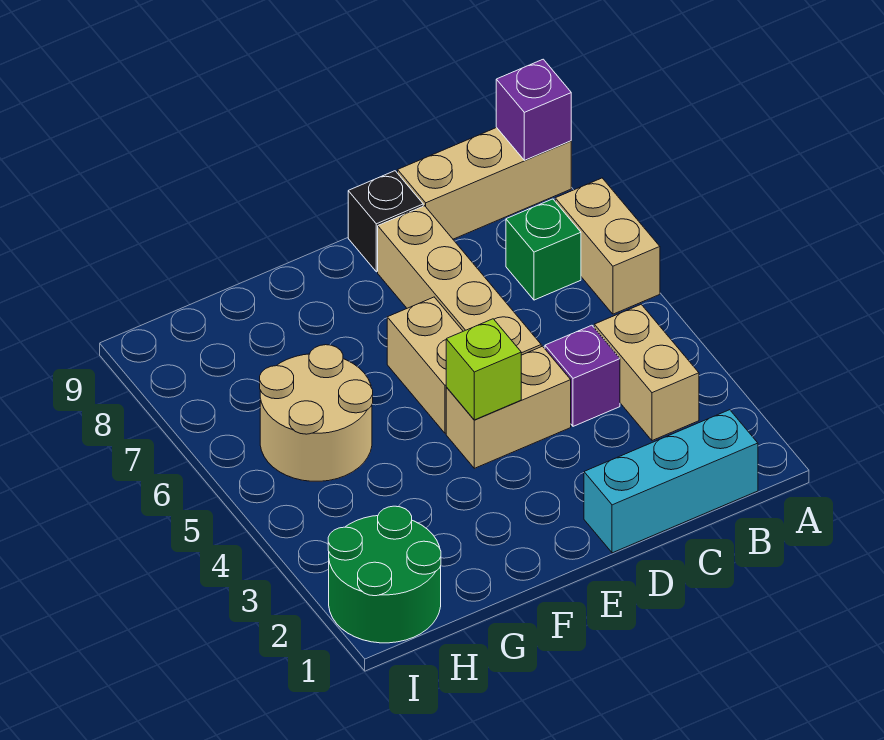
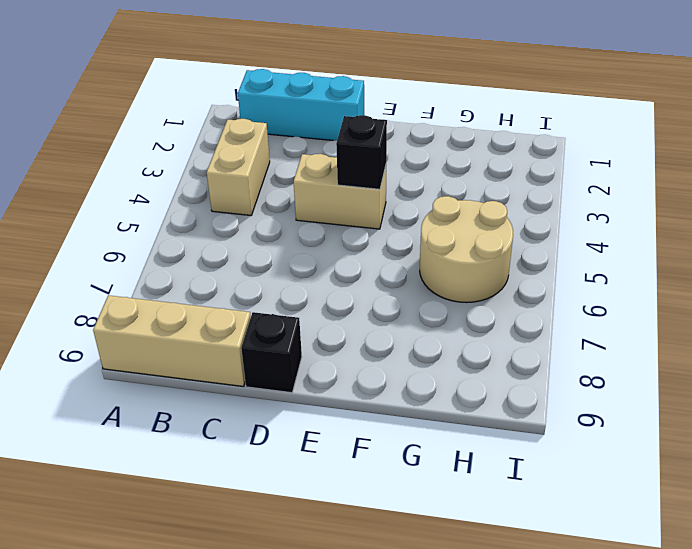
black brick E4 level 2 -> lime brick E4 level 2
none -> tan brick A6:A7 level 1
none -> green brick B7 level 1
none -> purple brick C4 level 1

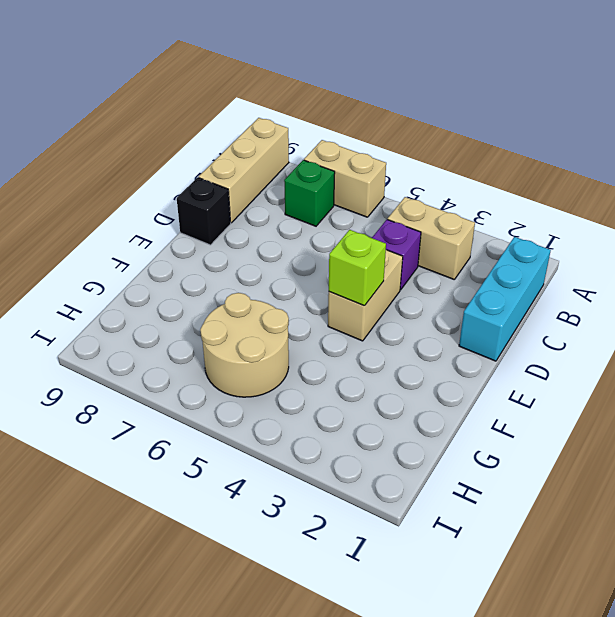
none -> tan brick D5:D8 level 1
none -> tan brick E5:E6 level 1
none -> green round brick H1:I2 level 1

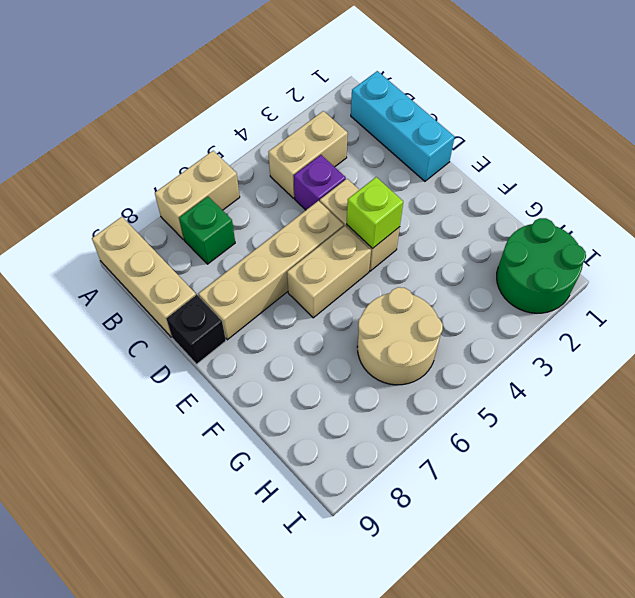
none -> purple brick A9 level 2

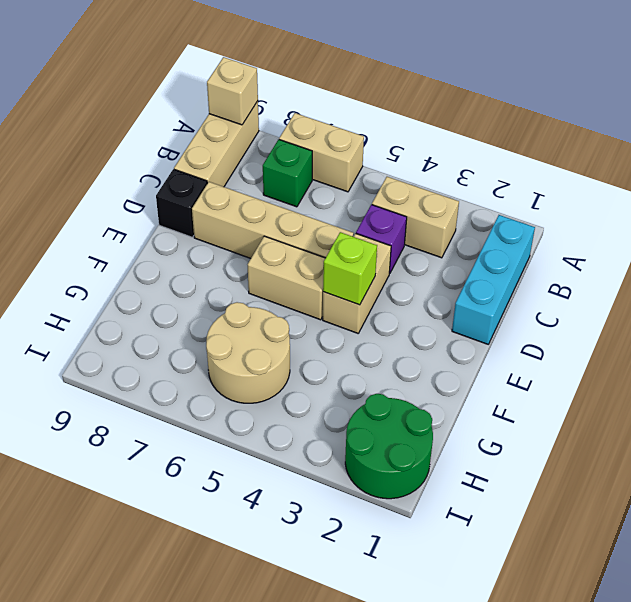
tan brick A9 level 2 -> purple brick A9 level 2

